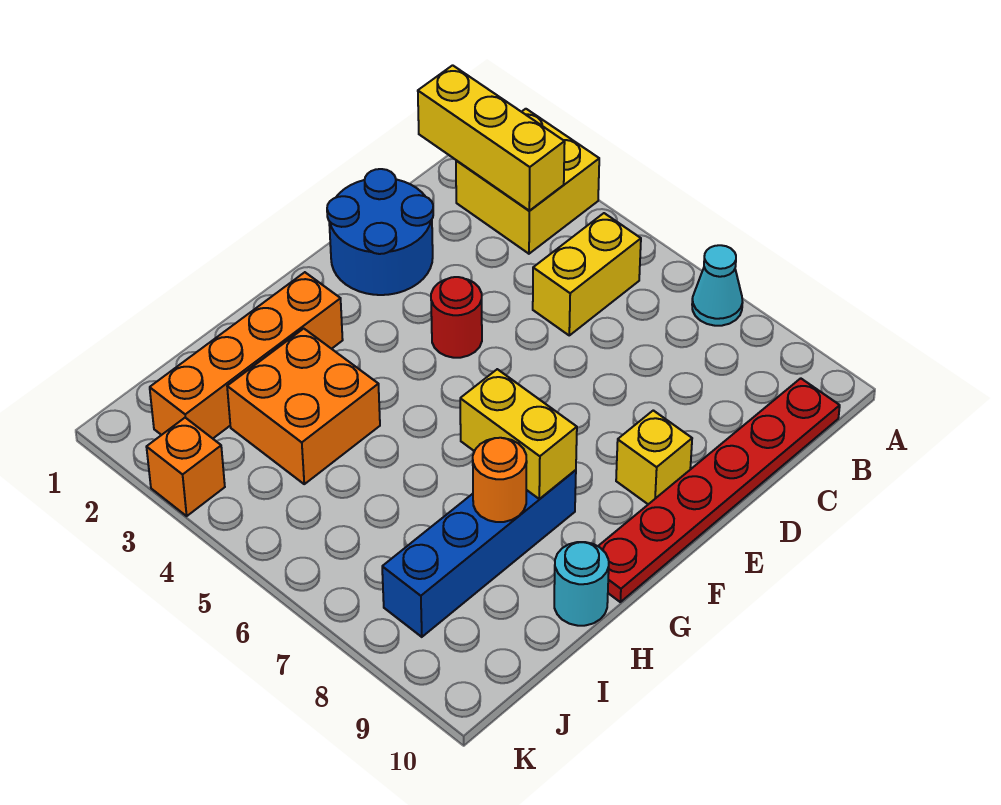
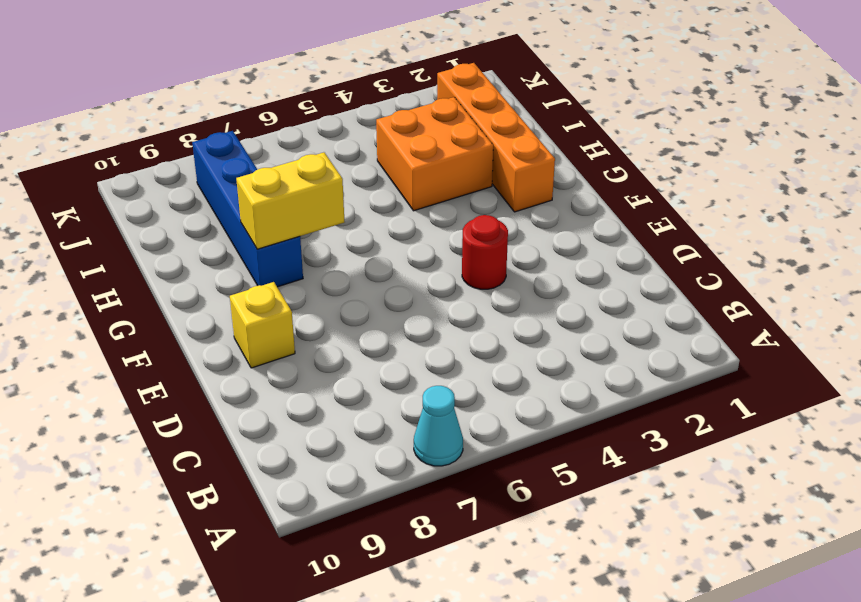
none -> yellow brick A2:B3 level 1
none -> yellow brick B5:C5 level 1
none -> red plate B10:G10 level 1

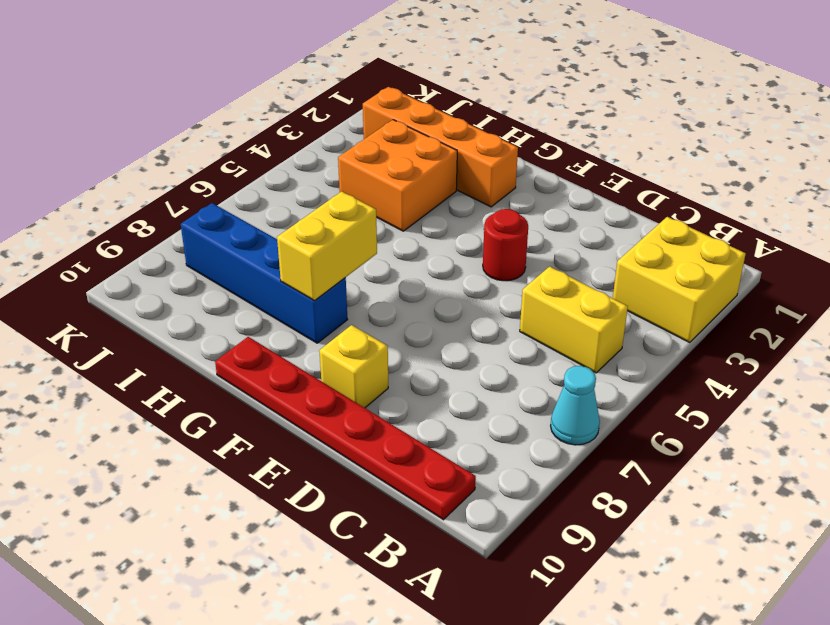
none -> blue round brick D1:E2 level 1
none -> cyan round brick H10 level 1
none -> orange brick K3 level 1

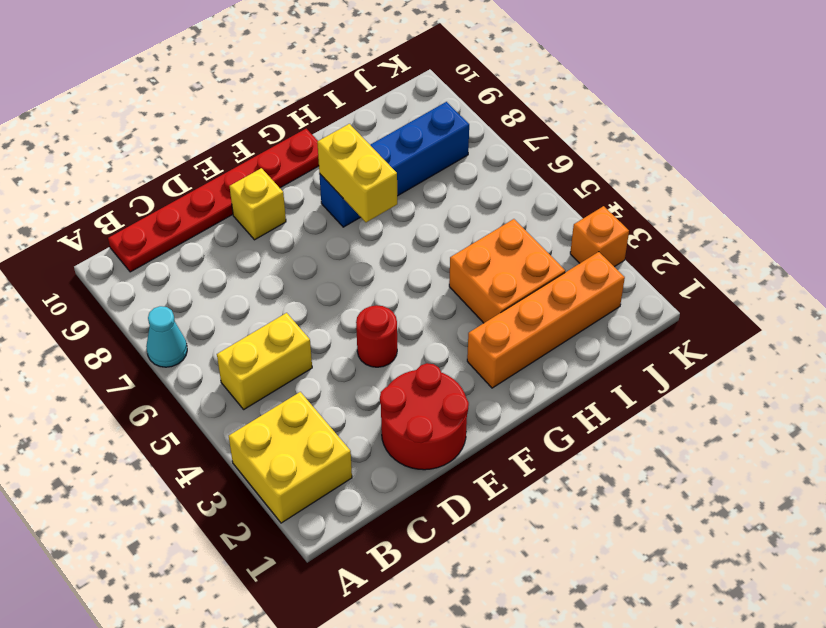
red round brick D1:E2 level 1 -> blue round brick D1:E2 level 1
none -> cyan round brick H10 level 1
none -> yellow brick B1:B3 level 2
none -> orange round brick H8 level 2

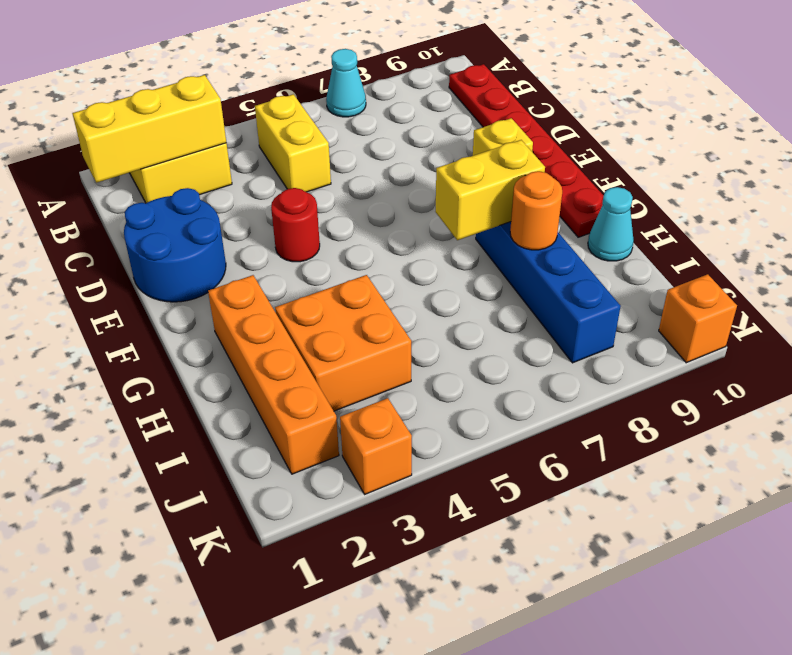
cyan cone H10 level 1 -> cyan round brick H10 level 1
orange brick K10 level 1 -> none

